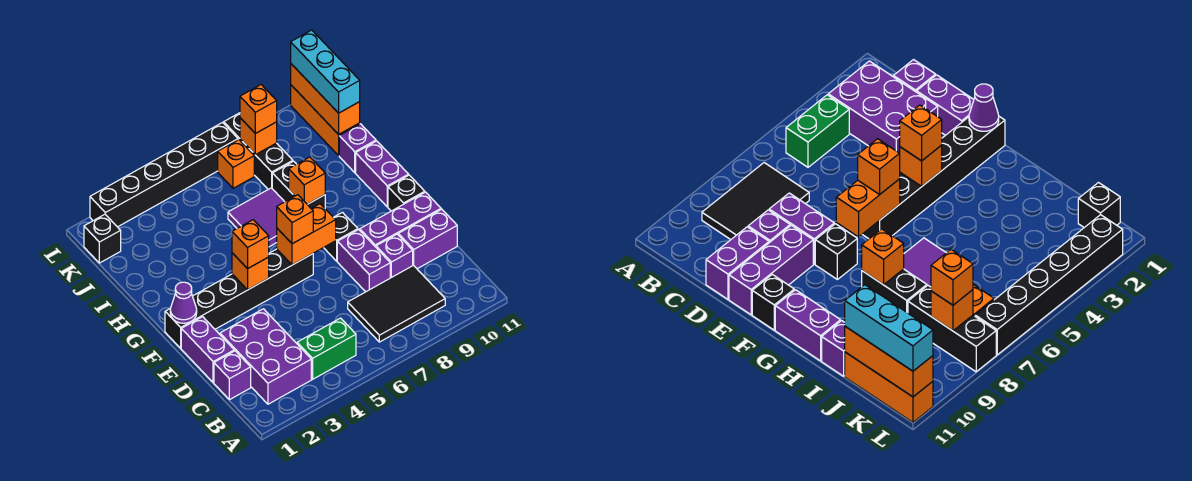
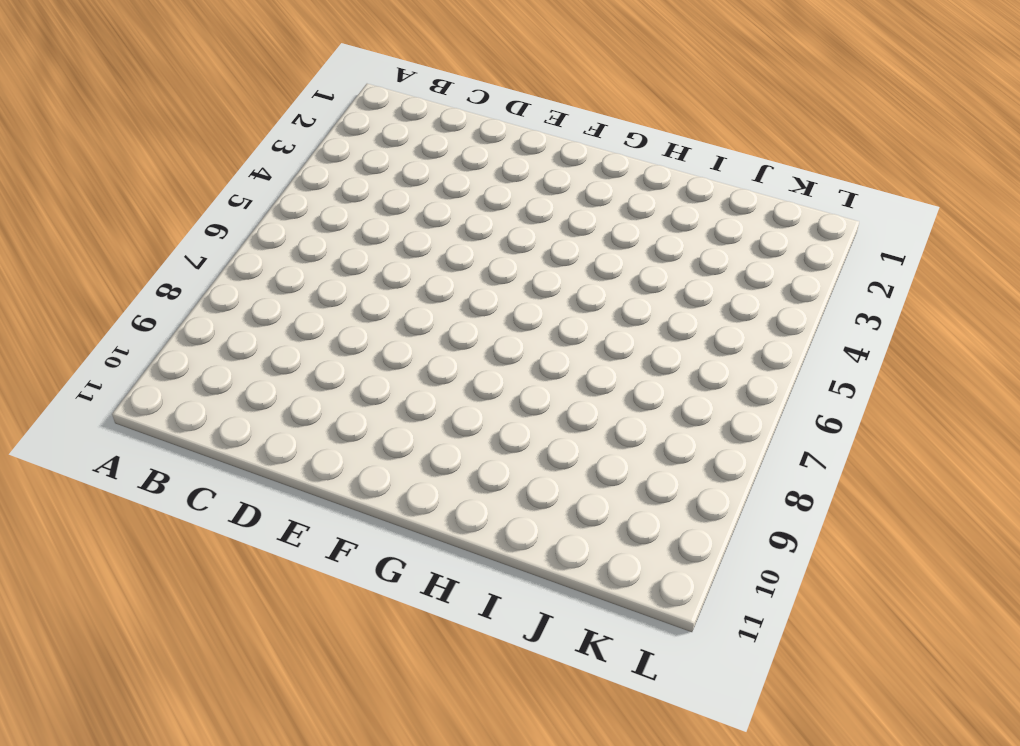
none -> purple brick B2:D3 level 1
none -> green brick B4:B5 level 1
none -> black tile B7:C9 level 1
none -> purple brick C1 level 1

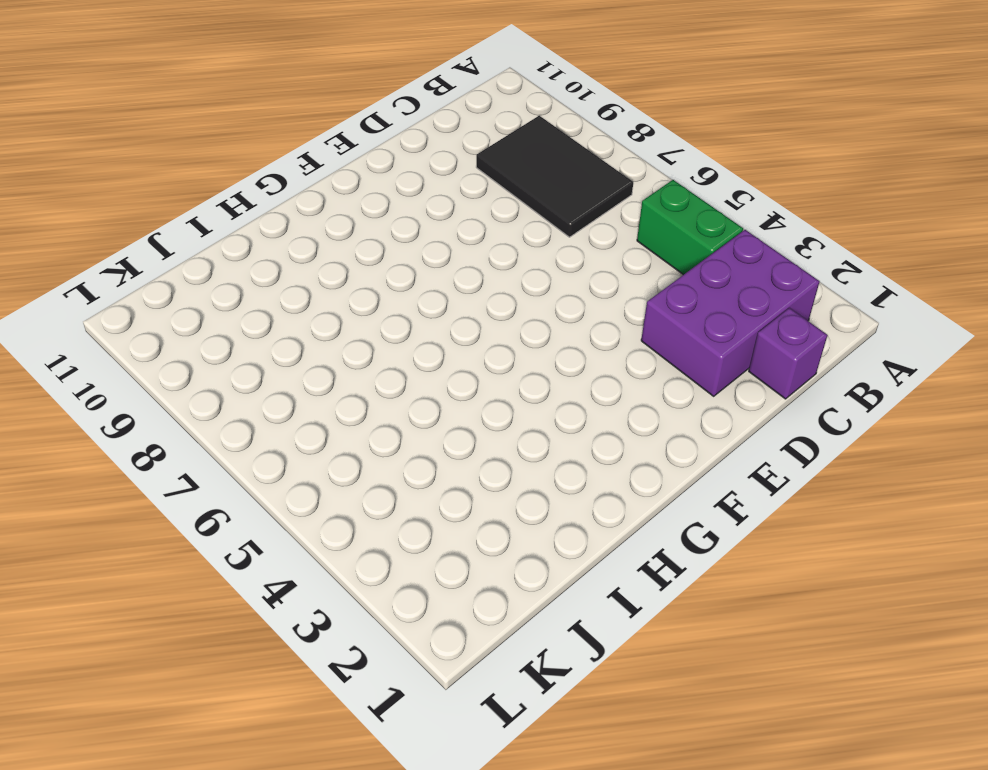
none -> purple brick D1:E1 level 1
none -> purple brick D8:E8 level 1
none -> purple brick D9 level 1
none -> purple brick D10:D11 level 1

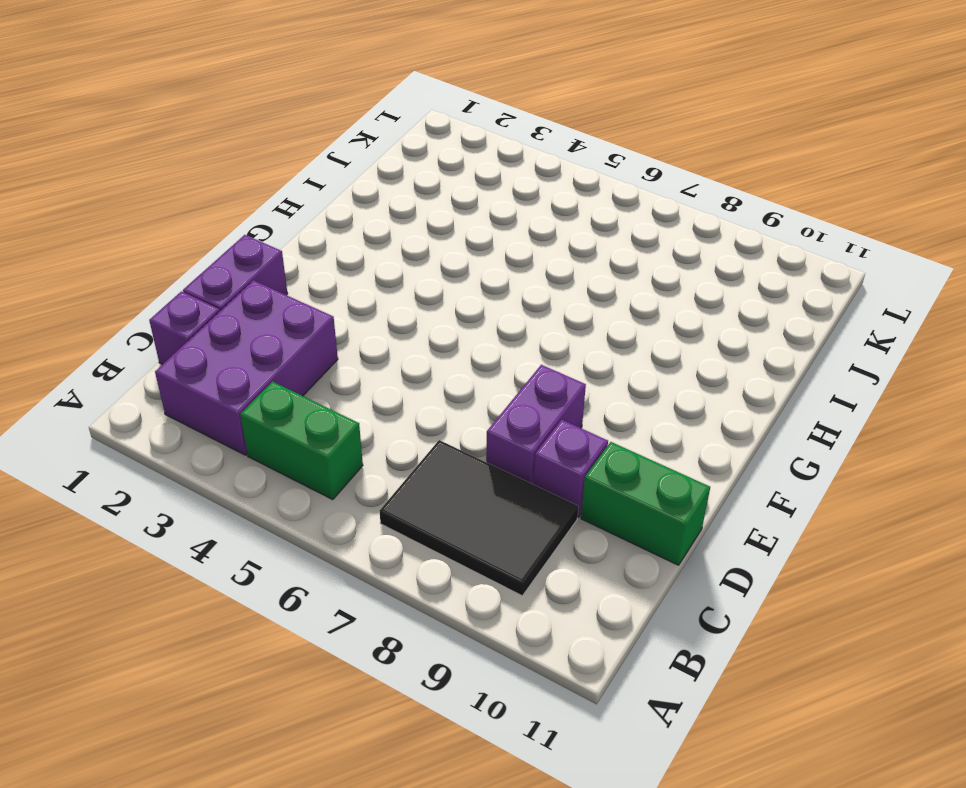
green brick D10:D11 level 1 -> purple brick D10:D11 level 1
none -> purple brick E9:E11 level 1
none -> black brick F1:F6 level 1
none -> black brick F8 level 1
none -> black brick F11 level 1

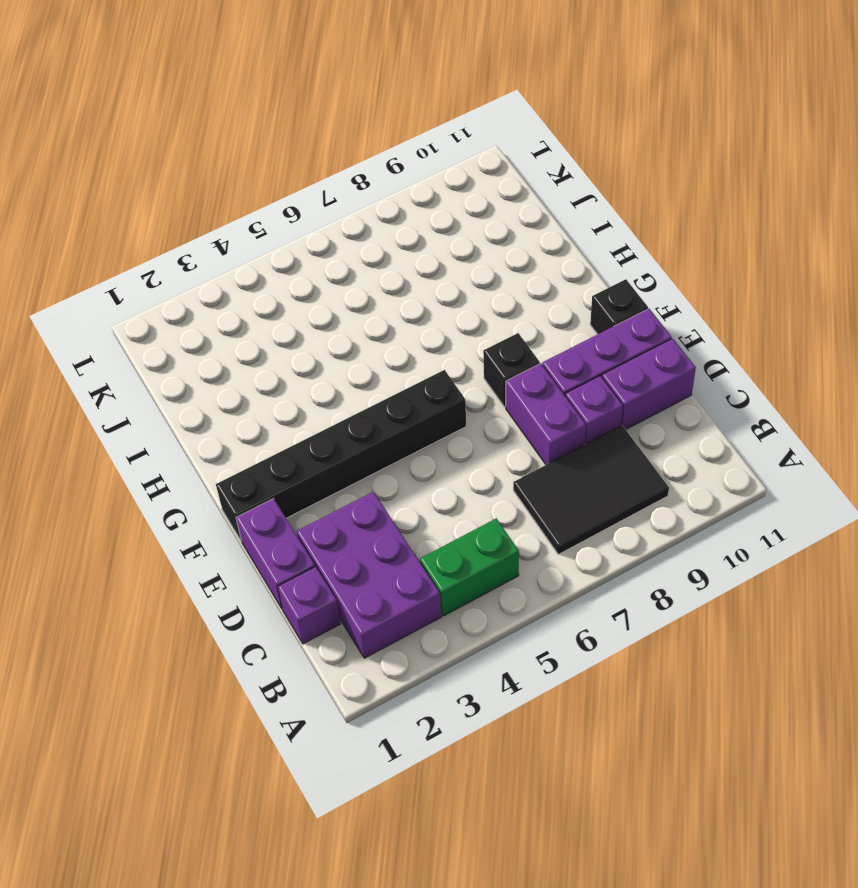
none -> purple brick G11:H11 level 1
none -> purple tile H6:I7 level 1
none -> black brick H8:I8 level 1
none -> purple brick I11 level 1

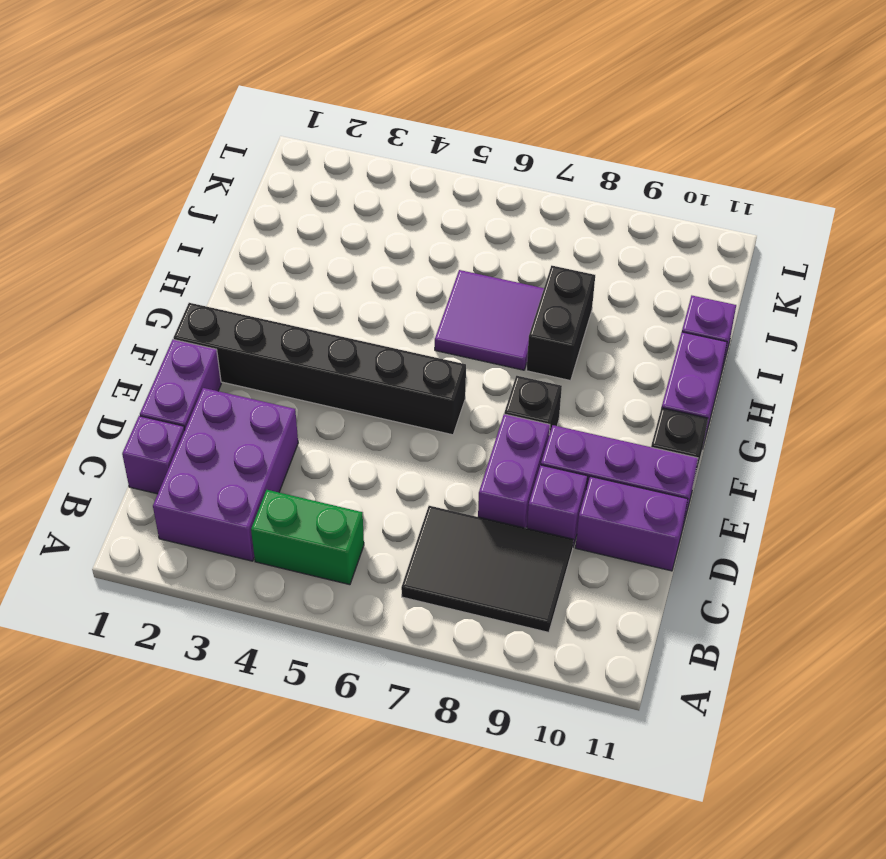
none -> black brick J8:L8 level 1
none -> orange brick J11:L11 level 1
none -> black brick K1 level 1
none -> orange brick K7 level 1

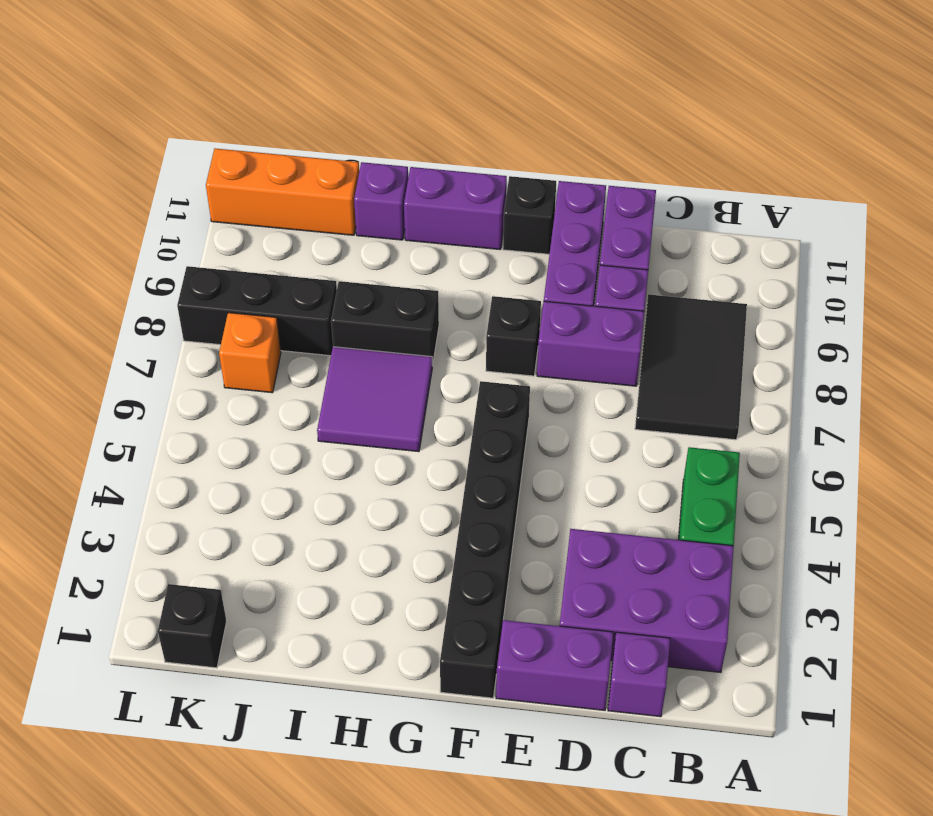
none -> black brick L2:L7 level 1
none -> purple cone F1 level 2
none -> orange brick F4 level 2
none -> orange brick F6:F7 level 2

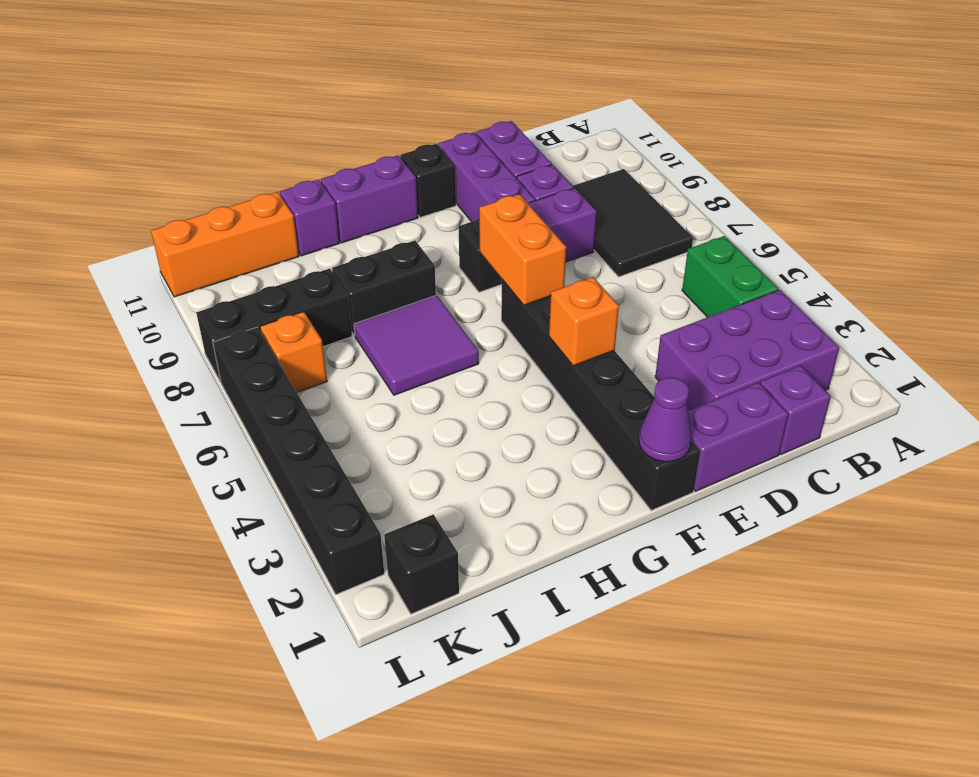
none -> orange brick H8 level 2
none -> orange brick J11:L11 level 2
none -> orange brick K8 level 2
none -> orange brick F4 level 3

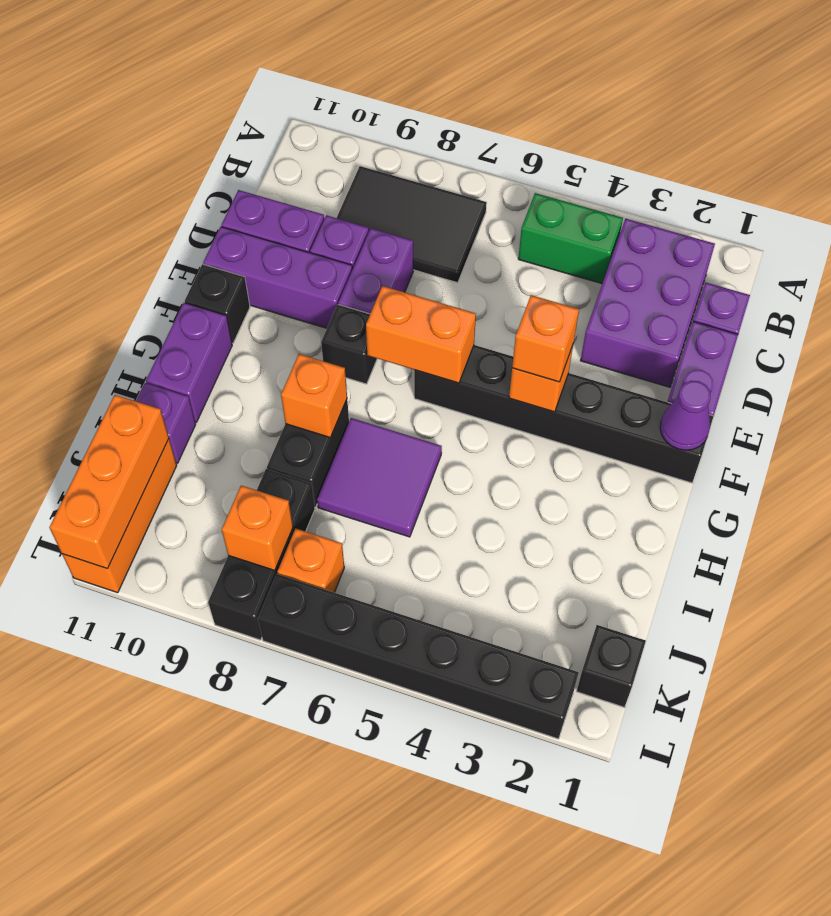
none -> orange brick F6 level 3
none -> cyan brick J11:L11 level 3
none -> orange brick K8 level 3

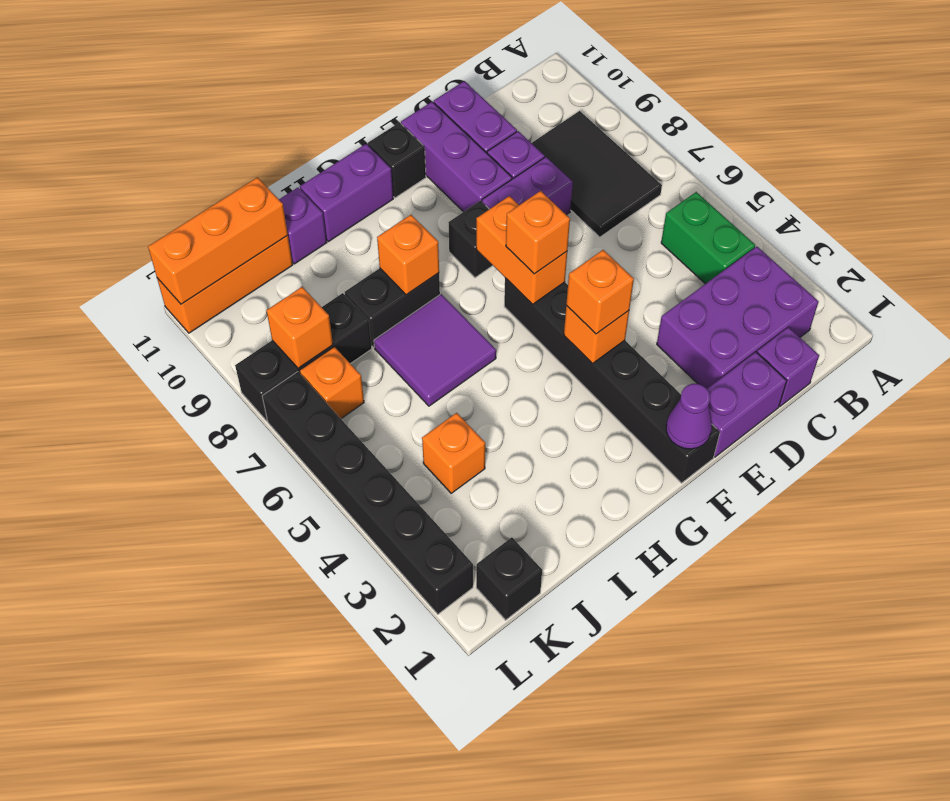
orange brick J4 level 1 -> orange brick K8 level 3
none -> cyan brick J11:L11 level 3

